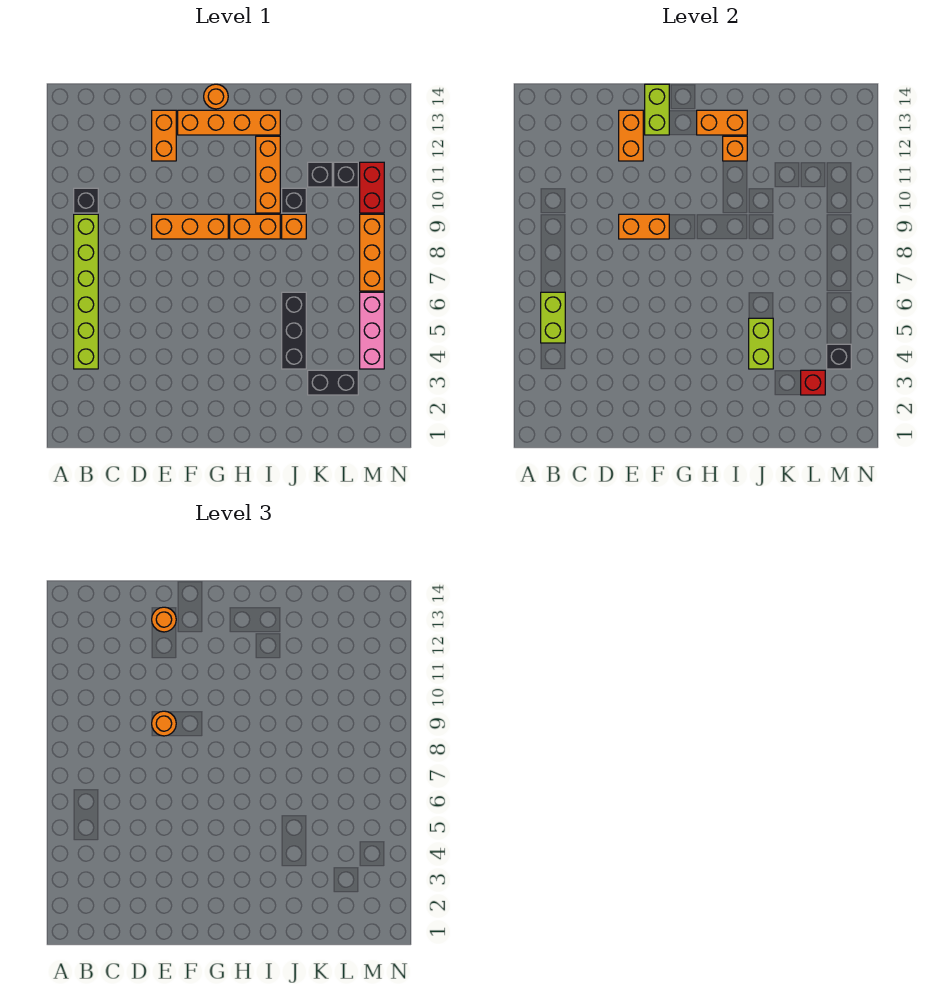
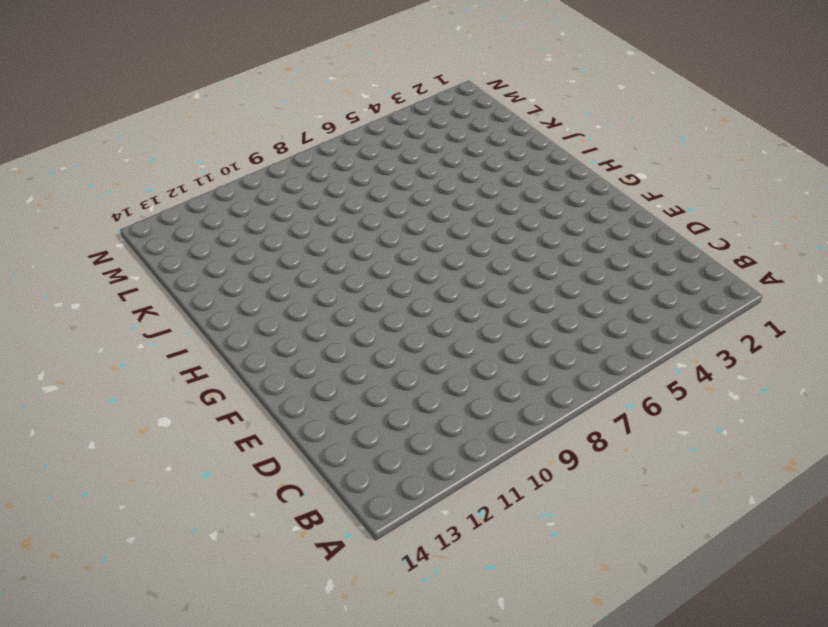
none -> lime brick B4:B9 level 1
none -> black brick B10 level 1
none -> orange brick E9:G9 level 1

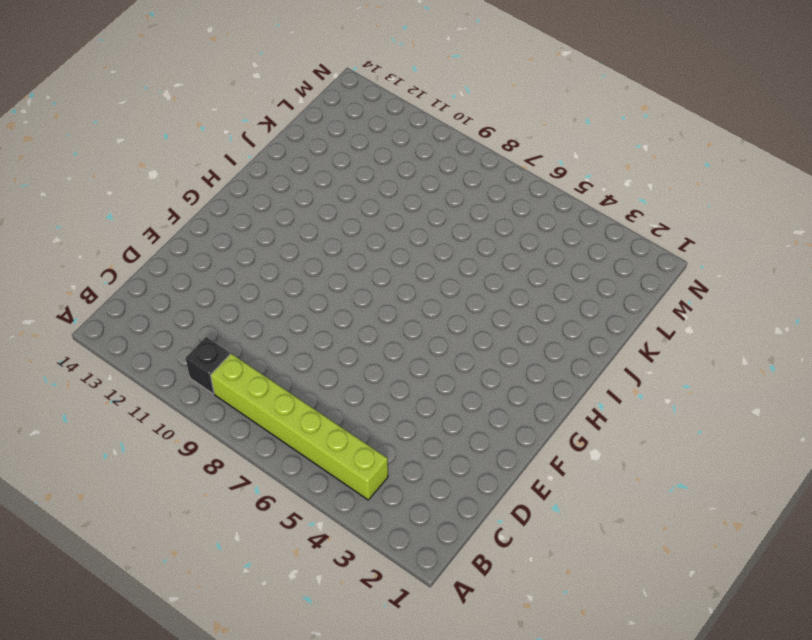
none -> orange brick E9:G9 level 1
none -> orange brick E12:E13 level 1
none -> orange brick F13:I13 level 1

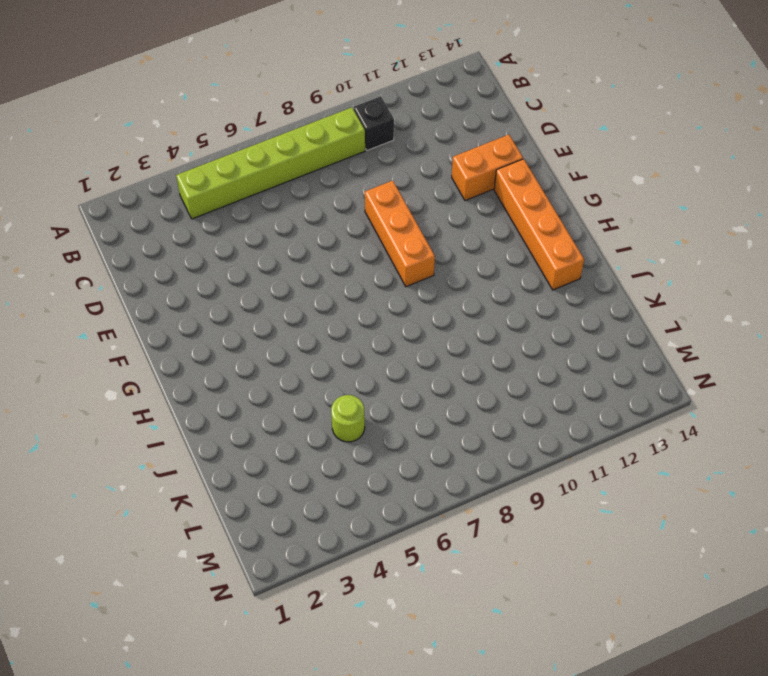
lime round brick K5 level 1 -> none
none -> orange round brick G14 level 1
none -> orange brick H9:I9 level 1
none -> orange brick I10:I12 level 1

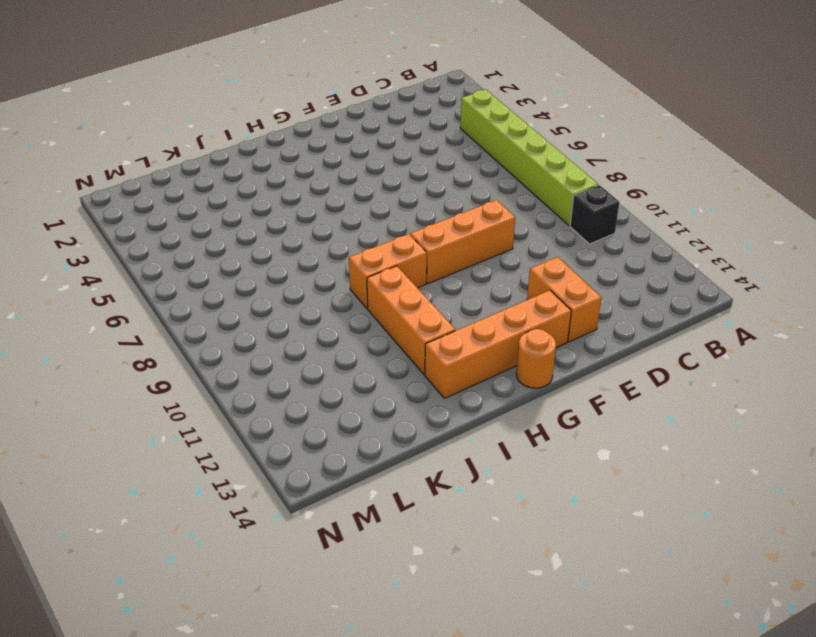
none -> black brick J4:J6 level 1
none -> orange brick J9 level 1
none -> black brick J10 level 1

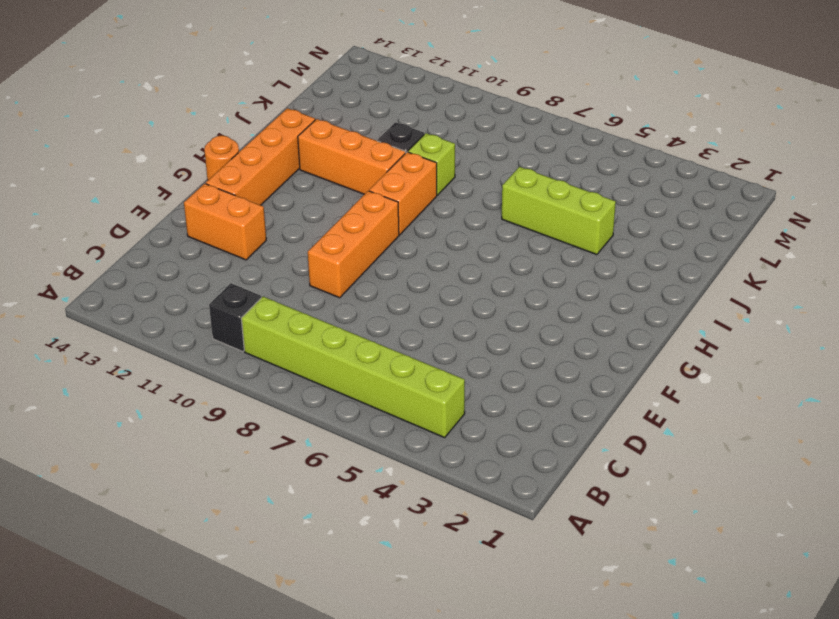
lime brick J4:J6 level 1 -> black brick J4:J6 level 1
lime brick J9 level 1 -> orange brick J9 level 1
none -> black brick K3:L3 level 1
none -> black brick K11 level 1
none -> black brick L11 level 1

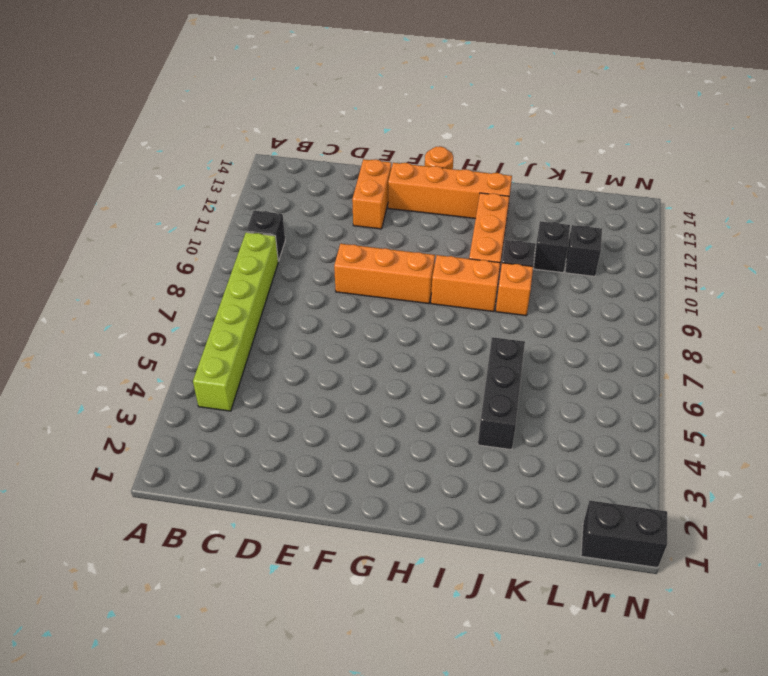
black brick M1:N1 level 1 -> black brick K3:L3 level 1
none -> pink brick M4:M6 level 1
none -> orange brick M7:M9 level 1
none -> red brick M10:M11 level 1

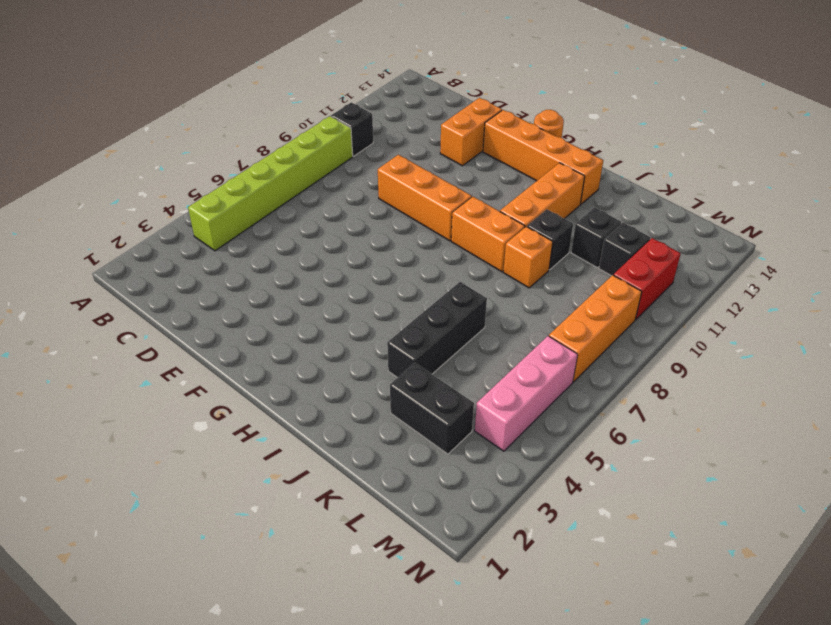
none -> lime brick B5:B6 level 2
none -> orange brick E9:F9 level 2
none -> orange brick E12:E13 level 2

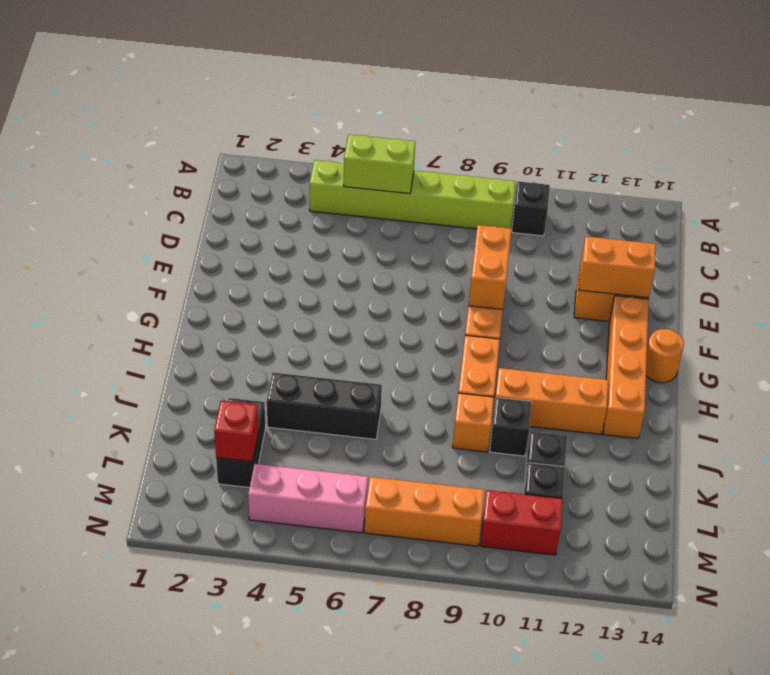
none -> lime brick F13:F14 level 2
none -> orange brick H13:I13 level 2
none -> orange brick I12 level 2

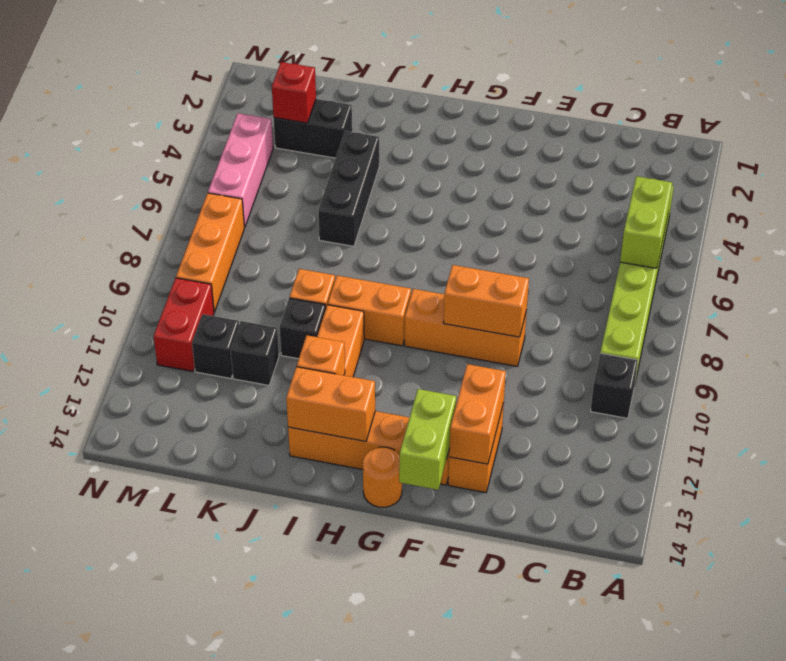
none -> lime brick J4:J5 level 2
none -> black brick M4 level 2
none -> orange round brick E9 level 3

